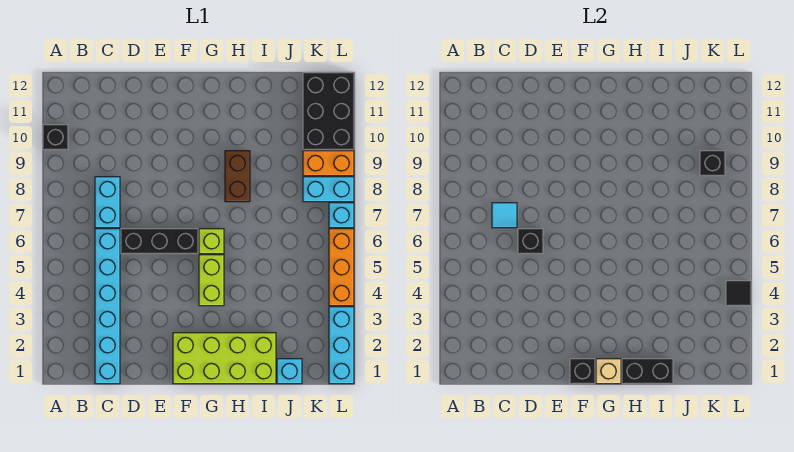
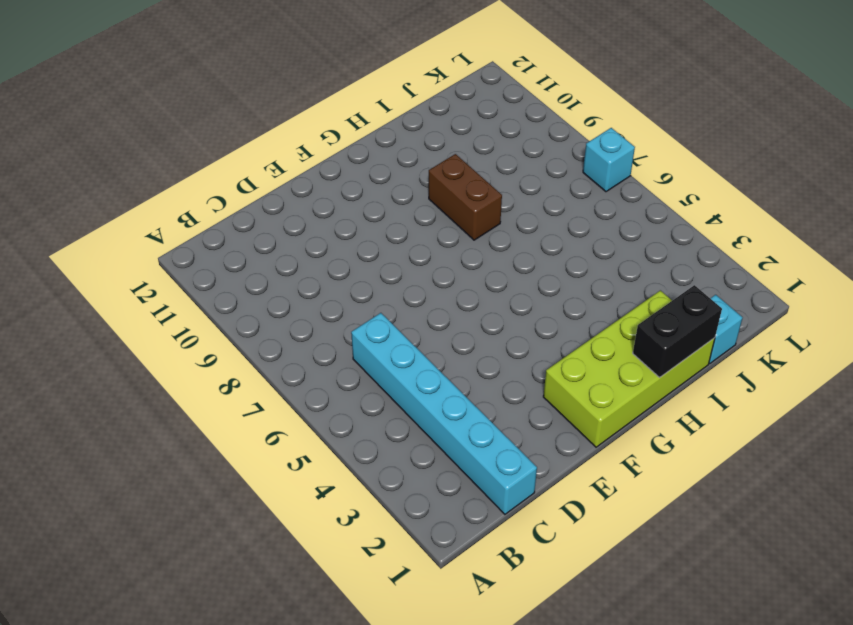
none -> black brick A10 level 1
none -> cyan brick C7:C8 level 1
none -> black brick D6:F6 level 1

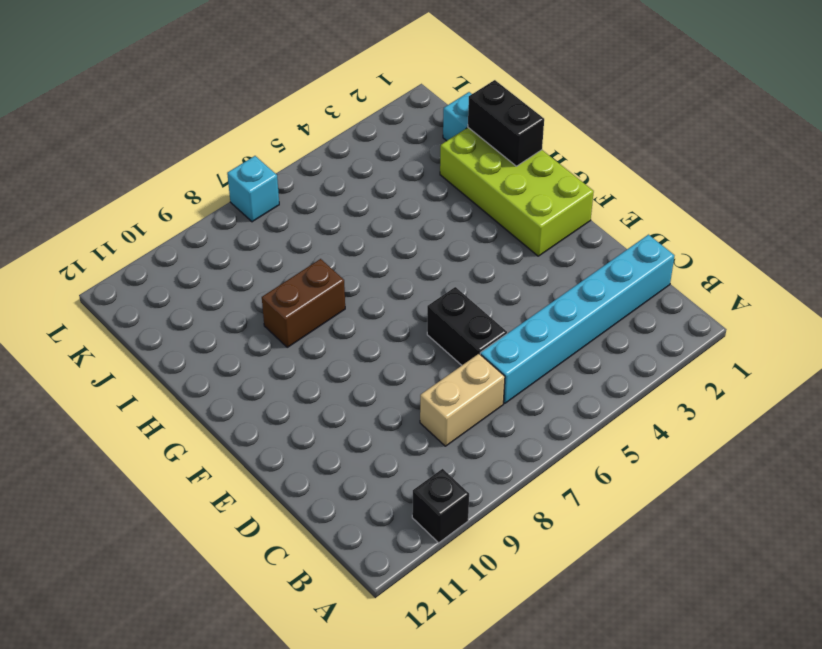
tan brick C7:C8 level 1 -> cyan brick C7:C8 level 1
black brick D6:E6 level 1 -> black brick D6:F6 level 1
none -> lime brick G4:G5 level 1
none -> lime brick G6 level 1
none -> cyan brick K8:L8 level 1

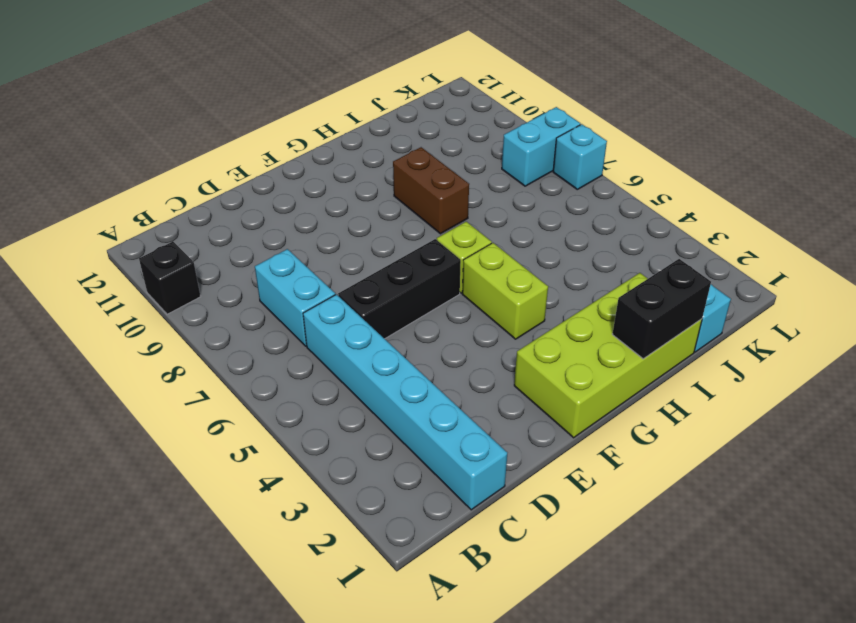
none -> orange brick K9:L9 level 1
none -> black brick K10:L12 level 1
none -> cyan brick L1:L3 level 1

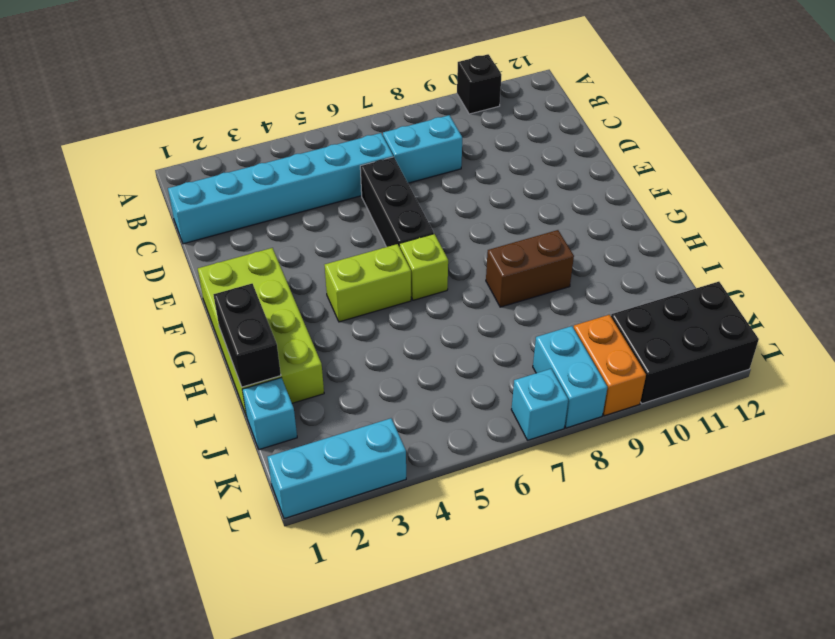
none -> orange brick L4:L6 level 1
none -> cyan tile C7 level 2
none -> black brick D6 level 2

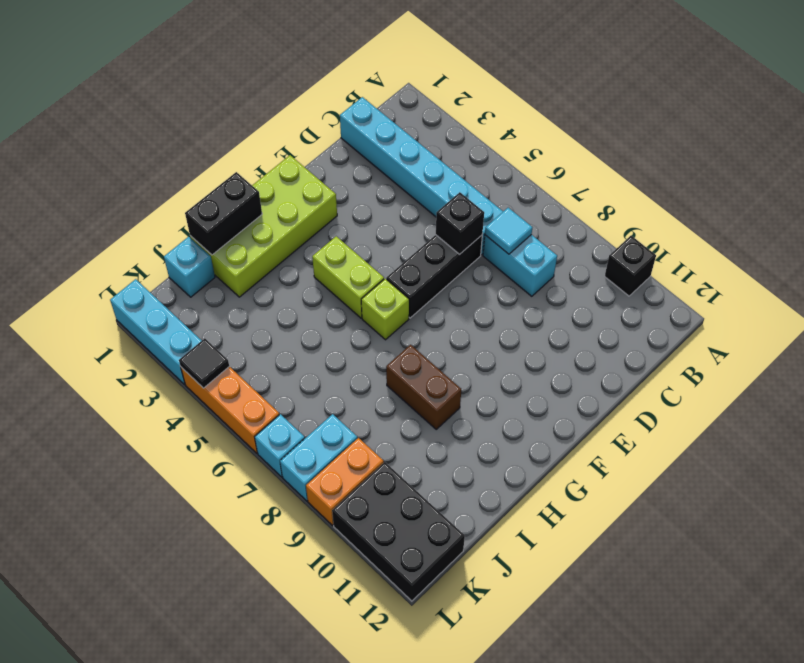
none -> black brick F1 level 2
none -> tan brick G1 level 2
none -> black brick K9 level 2

